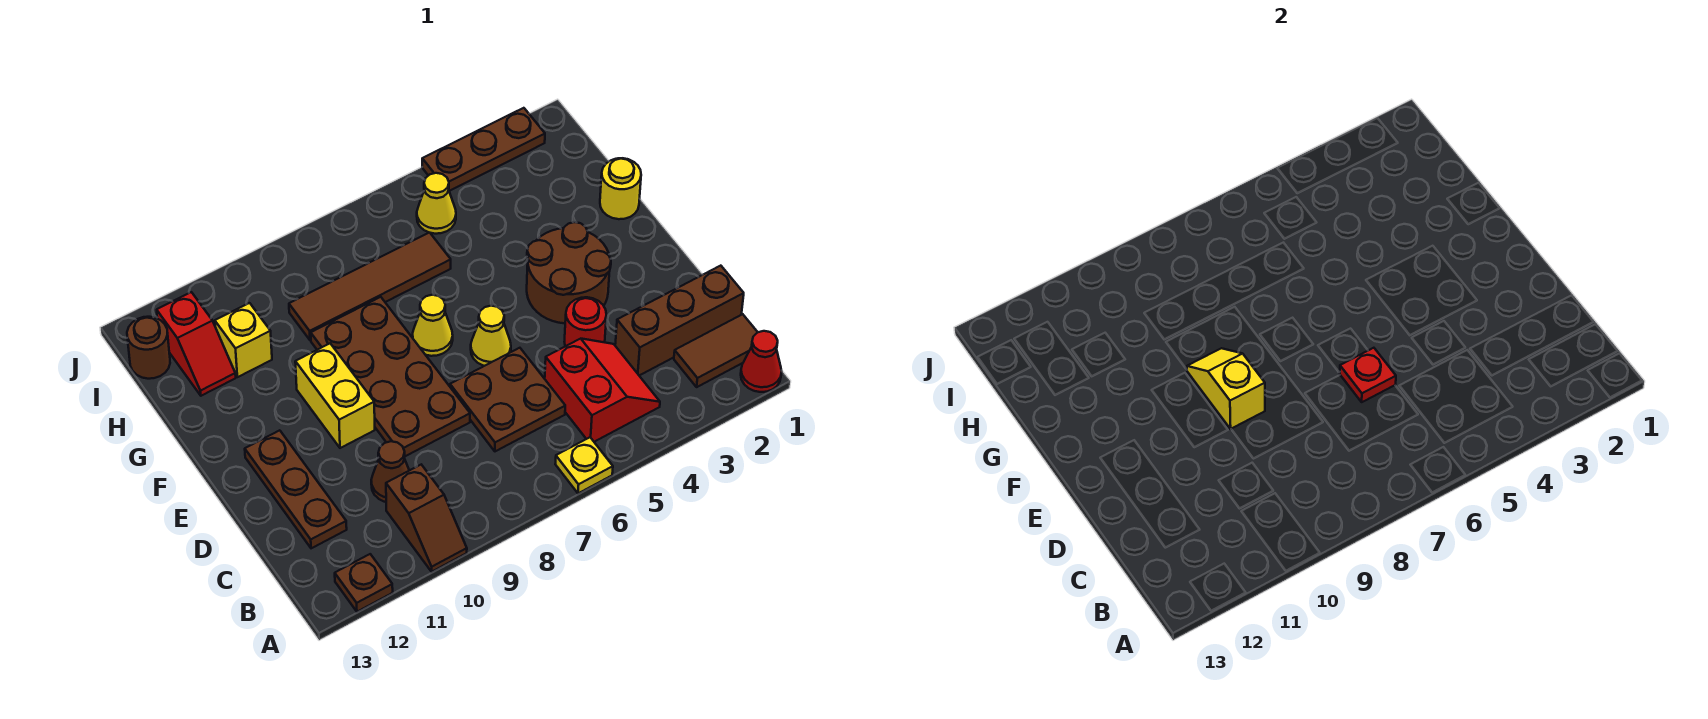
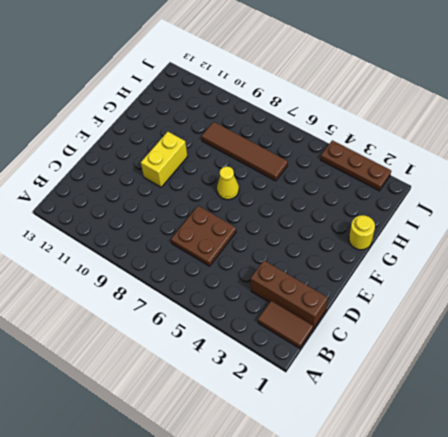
none -> red cone A1 level 1
none -> yellow plate A6 level 1
none -> brown slope A10:B10 level 1 top B

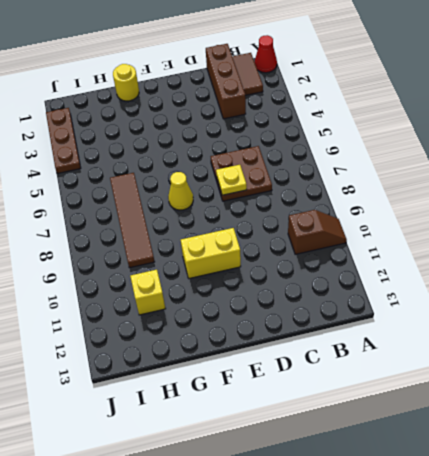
yellow plate D7 level 2 -> yellow plate A6 level 1
none -> brown plate A12 level 1
none -> red slope B4:C5 level 1 top 5
none -> brown cone C10 level 1

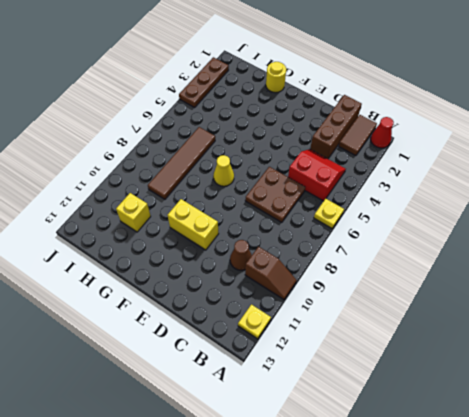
yellow plate A12 level 1 -> brown plate A12 level 1
none -> brown plate C12:E12 level 1
none -> red round brick D4 level 1
none -> brown plate D8:G9 level 1

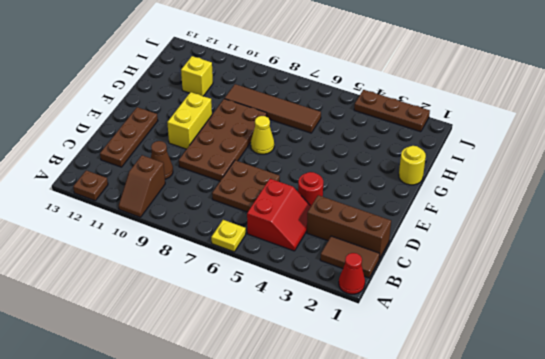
none -> brown round brick E3:F4 level 1
none -> yellow cone E6 level 1
none -> red slope H12:I12 level 1 top I

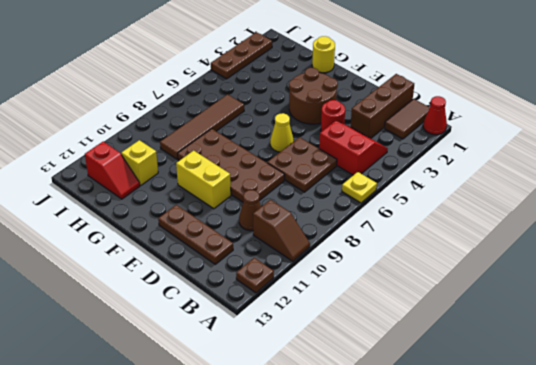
none -> yellow cone F7 level 1
none -> yellow cone I5 level 1
none -> brown round brick I13 level 1

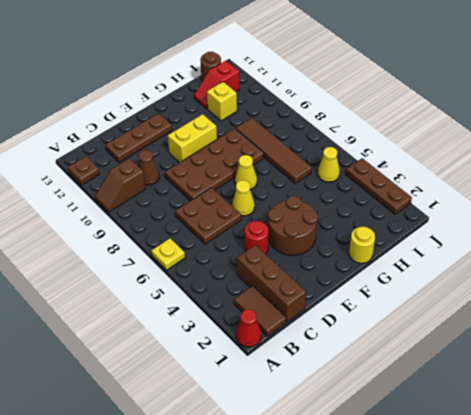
none -> red slope B4:C5 level 1 top 5
none -> red plate D6 level 2
none -> yellow slope E9:F9 level 2 top E

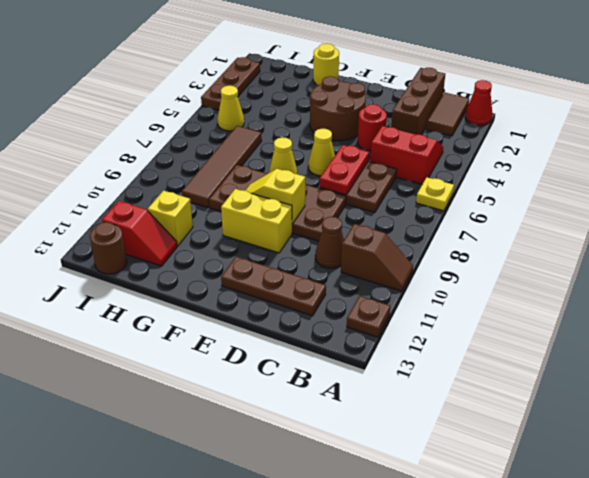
red plate D6:D7 level 2 -> red plate D6 level 2

